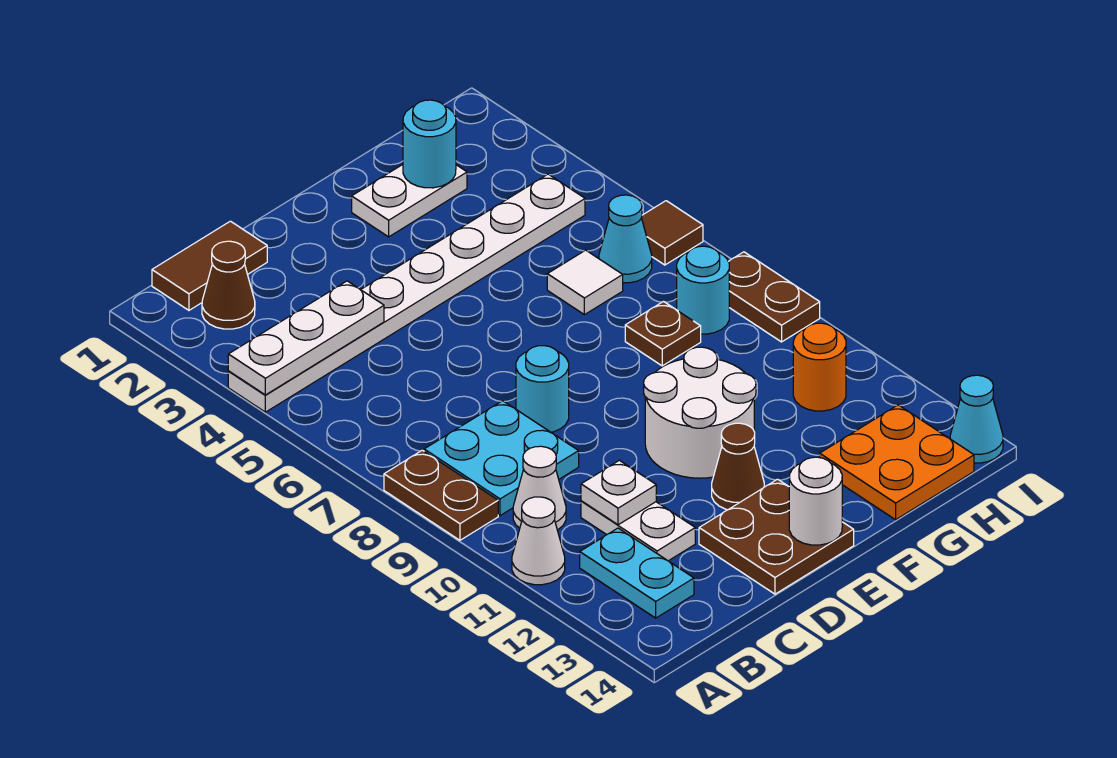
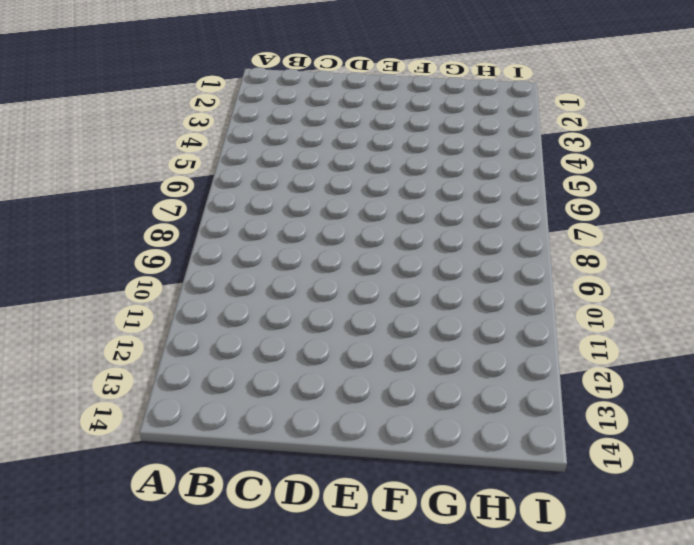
none -> white plate A4:H4 level 1
none -> brown plate A8:A9 level 1
none -> white cone A11 level 1

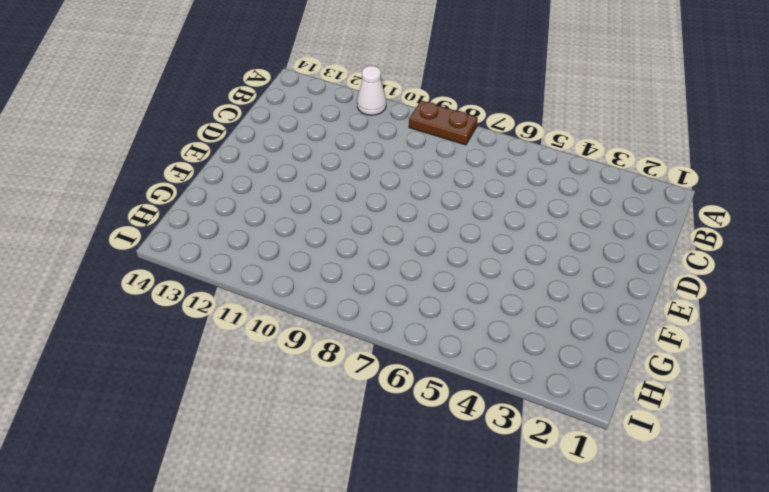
none -> white plate A4:H4 level 1
none -> brown tile B1:C1 level 1
none -> brown cone B2 level 1

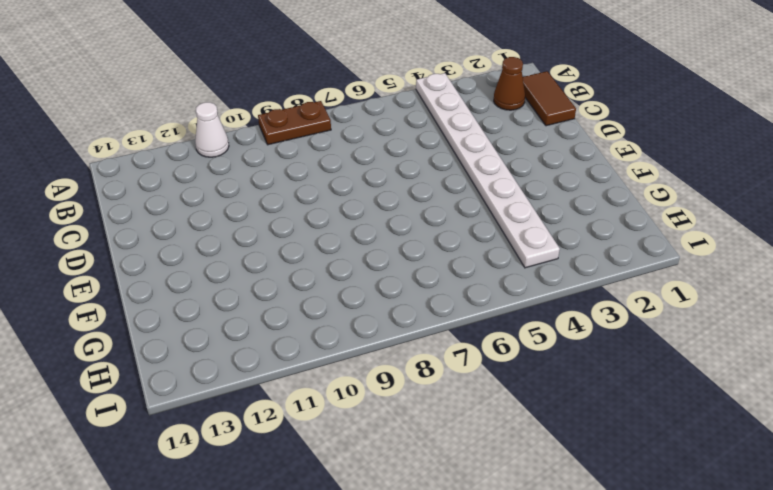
none -> cyan plate B8:C9 level 1
none -> white cone B10 level 1
none -> cyan plate B12:B13 level 1

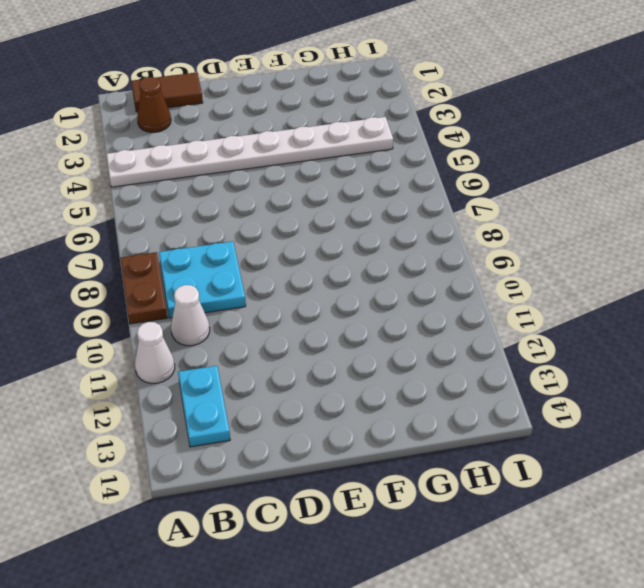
none -> white plate C11:C12 level 1
none -> cyan round brick D8 level 1
none -> brown plate D13:E14 level 1

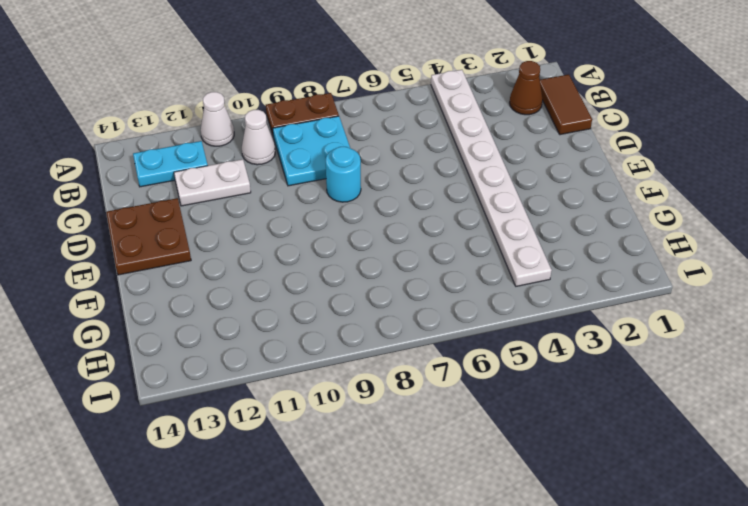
none -> white round brick E10:F11 level 1
none -> brown cone E12 level 1
none -> white plate F2:G2 level 1

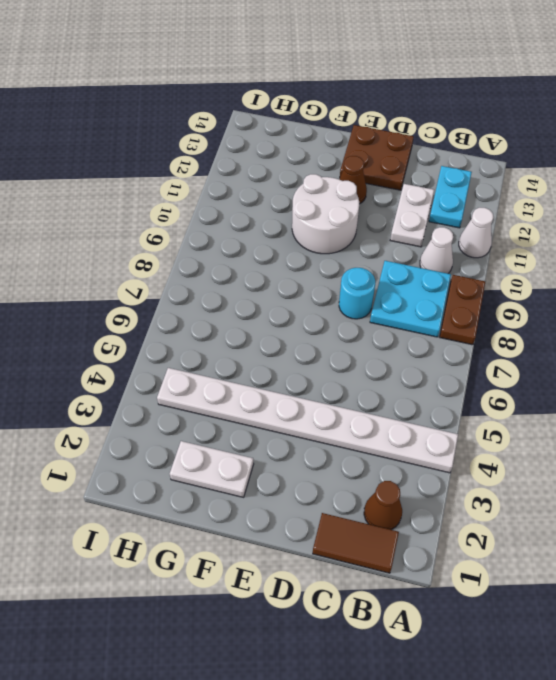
none -> white tile G6 level 1
none -> brown plate G8 level 1
none -> orange plate G13:H14 level 1

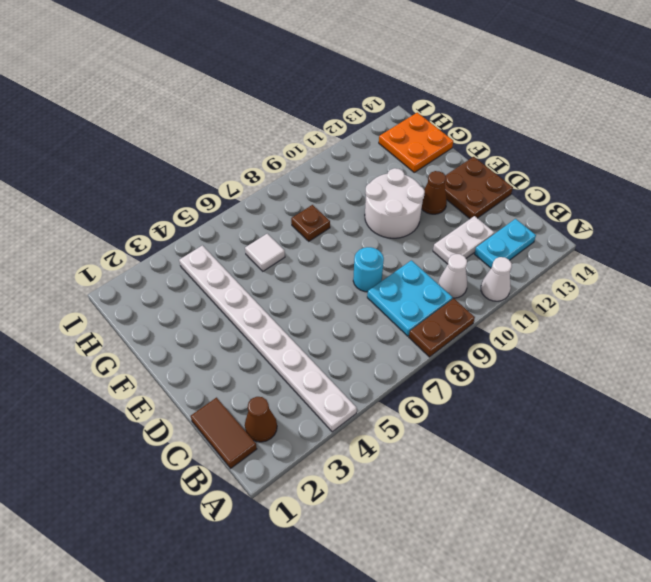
none -> white plate F2:G2 level 1
none -> cyan cone H6 level 1
none -> cyan round brick H8 level 1

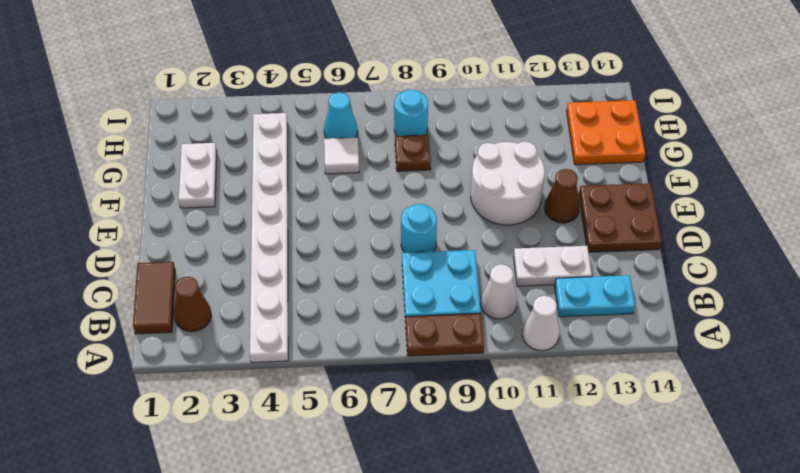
none -> orange round brick H11 level 1
none -> brown tile I6 level 1
none -> brown plate I8:I9 level 1

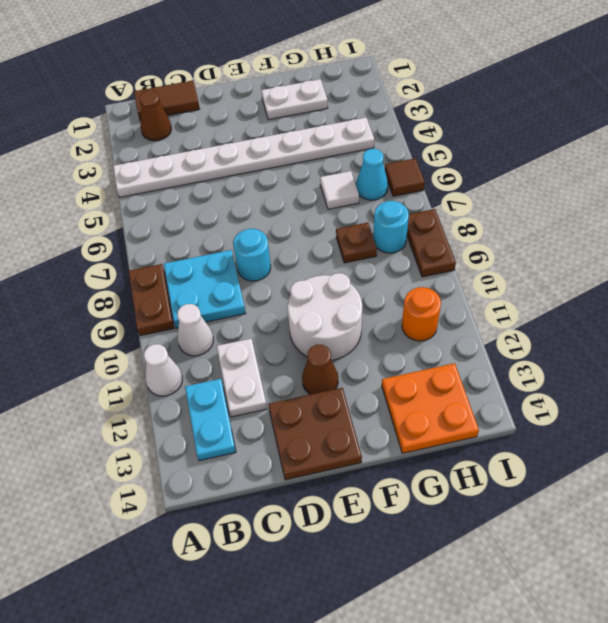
none -> cyan cone I14 level 1
none -> white plate A4:C4 level 2
none -> white plate C11 level 2

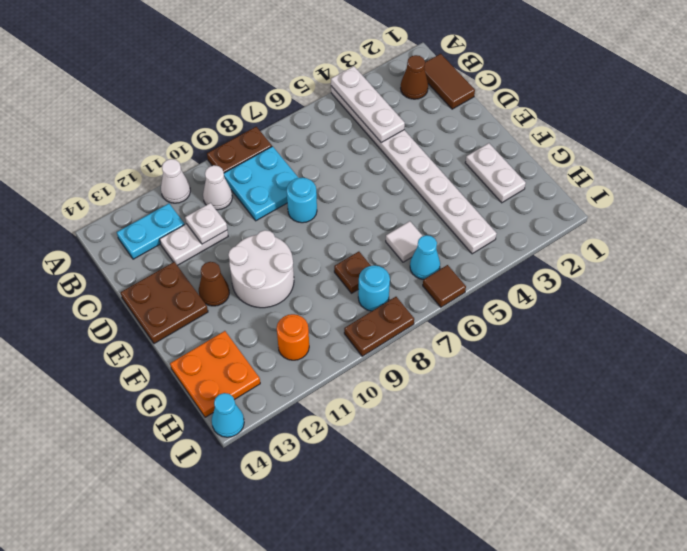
none -> white round brick E14 level 2
none -> cyan round brick G2 level 2

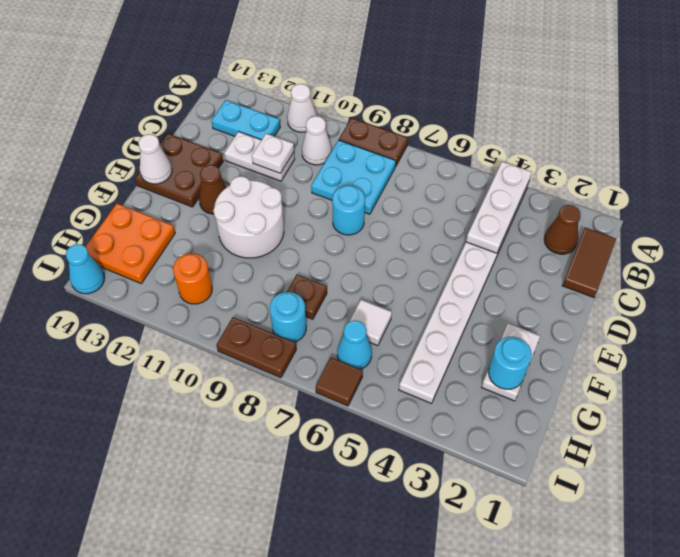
white cone E14 level 2 -> white round brick E14 level 2

